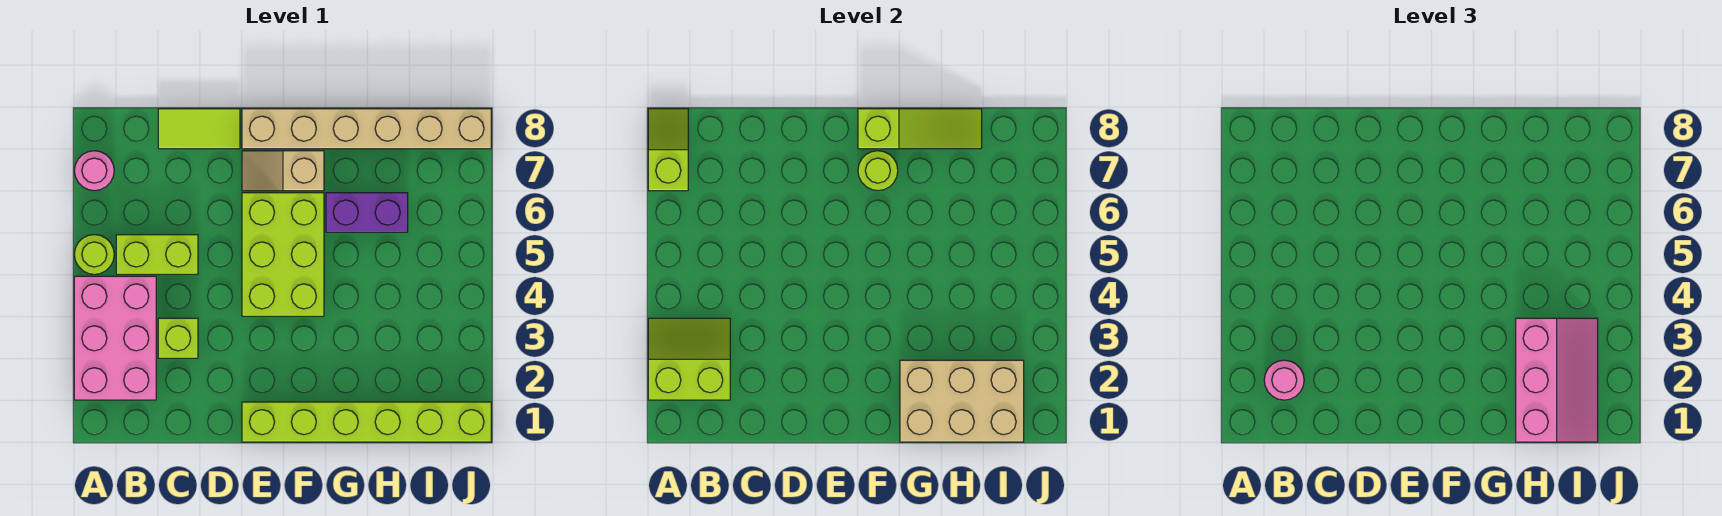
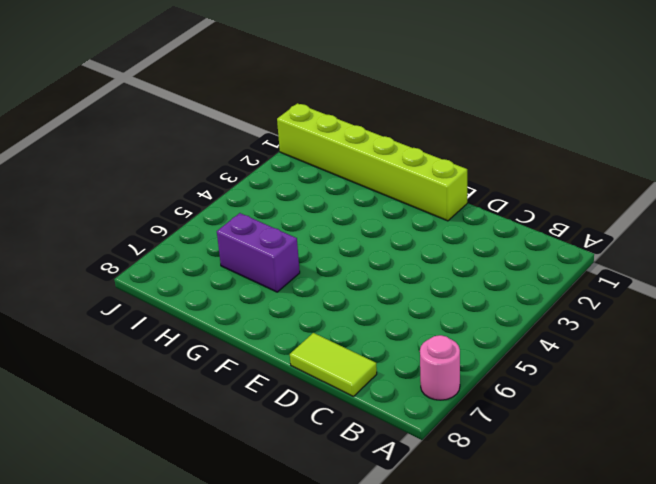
none -> pink brick A2:B4 level 1
none -> lime round brick A5 level 1
none -> lime brick B5:C5 level 1

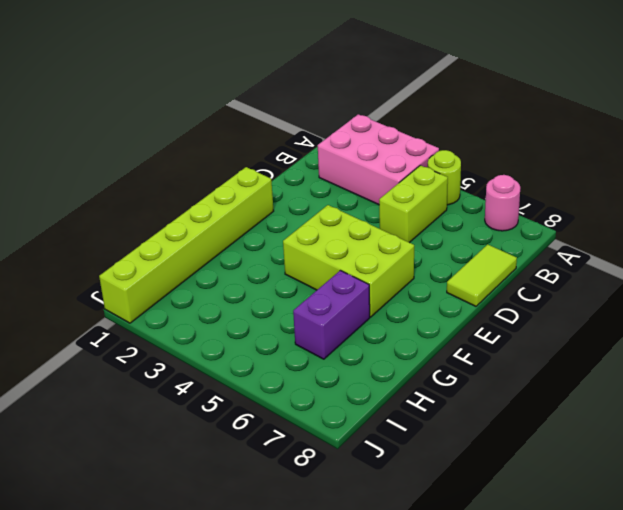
none -> lime brick C3 level 1
none -> tan slope E7:F7 level 1 top F
none -> tan brick E8:J8 level 1

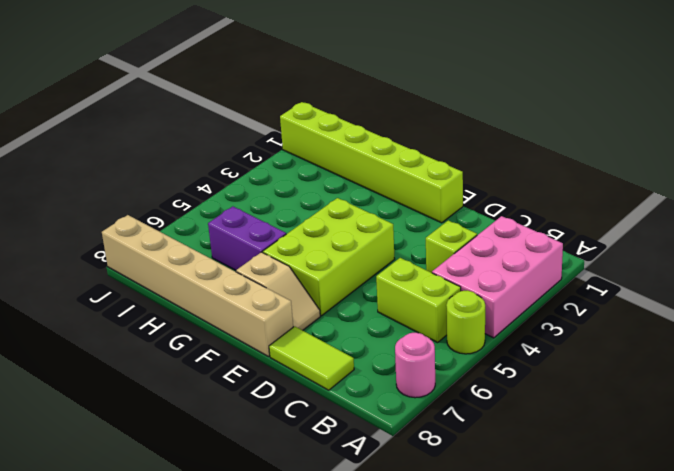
none -> lime slope A2:B3 level 2 top 2
none -> lime slope A7:A8 level 2 top 7
none -> lime round brick F7 level 2

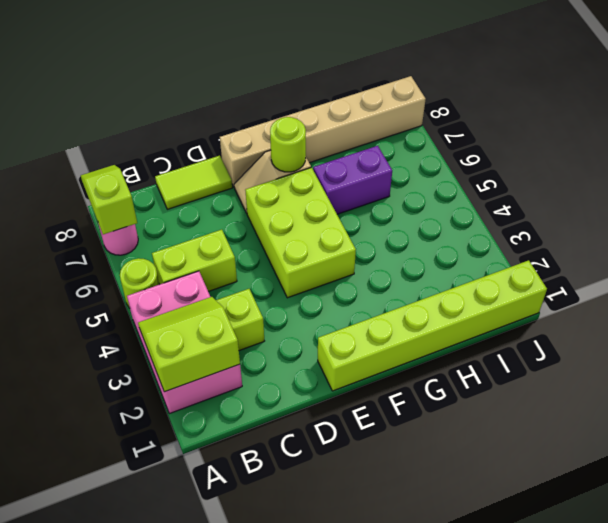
none -> lime slope F8:H8 level 2 top F
none -> tan brick G1:I2 level 2
none -> pink round brick B2 level 3

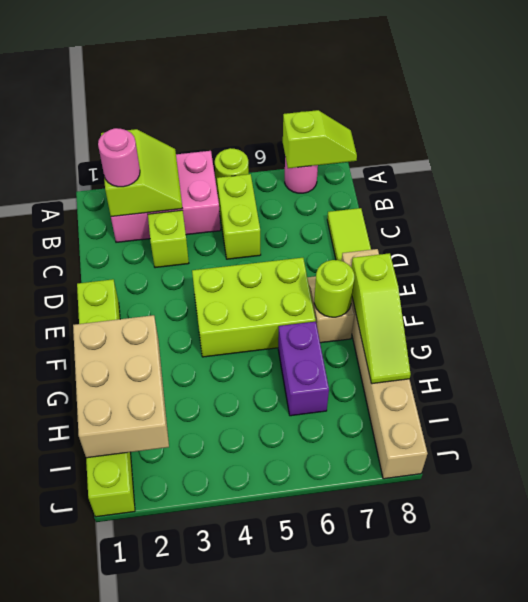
none -> pink slope H1:I3 level 3 top H

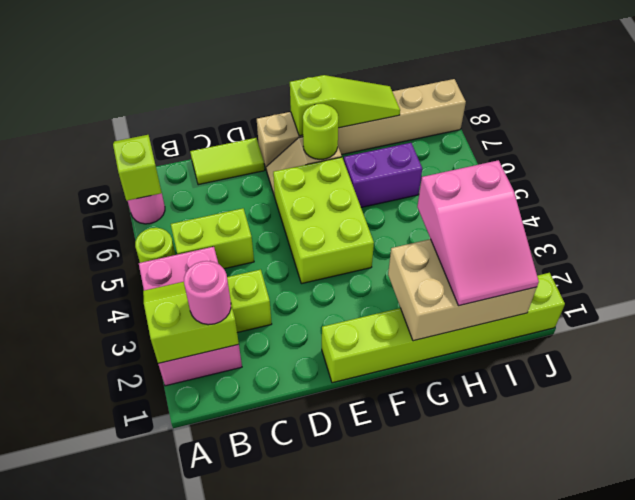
pink slope H1:I3 level 3 top 3 -> pink slope H1:I3 level 3 top H

